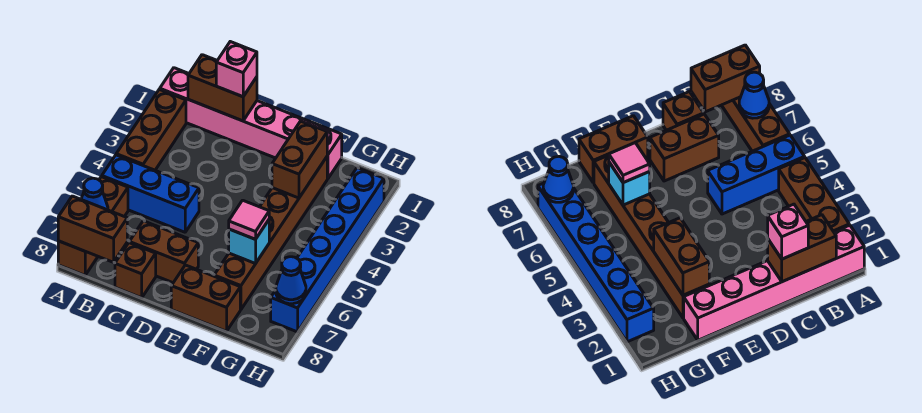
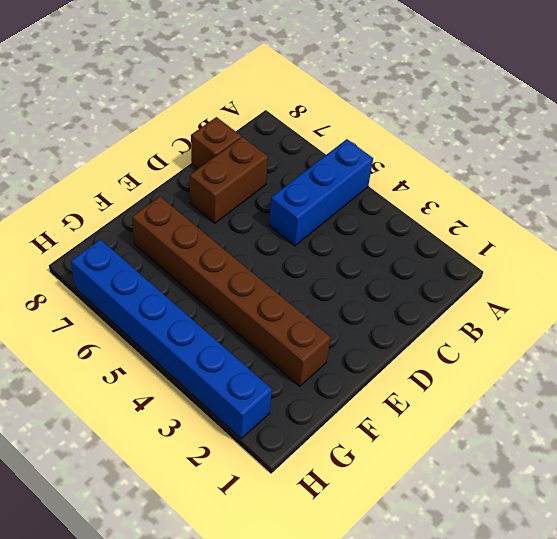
none -> pink brick A1:F1 level 1
none -> brown brick A2:A4 level 1
none -> brown brick A6:A8 level 1

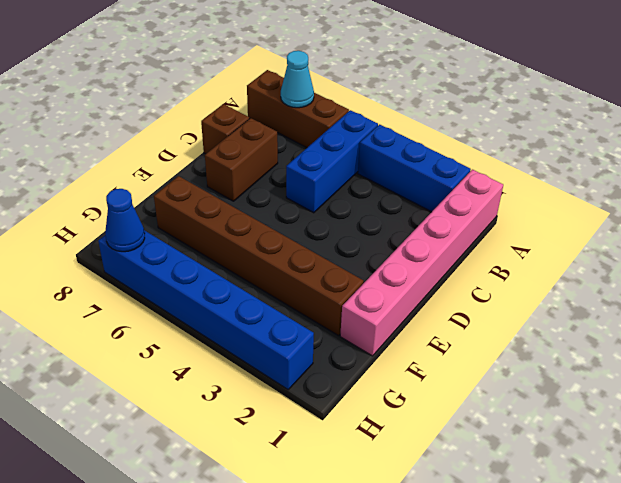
blue brick A2:A4 level 1 -> brown brick A2:A4 level 1
cyan cone A7 level 2 -> blue cone A7 level 2
none -> brown brick E8:F8 level 1
none -> brown brick A8:B8 level 2
none -> brown brick B1:C1 level 2

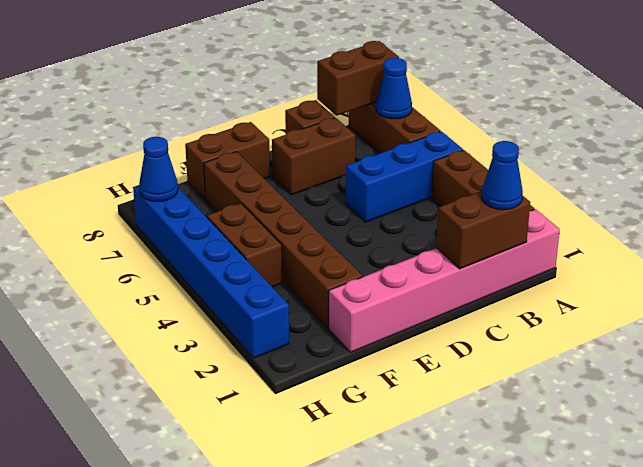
blue cone B1 level 3 -> none
brown brick G4:G5 level 1 -> brown brick F2:F3 level 2
none -> cyan brick F6 level 2
none -> pink brick C1 level 3
none -> pink tile F6 level 3

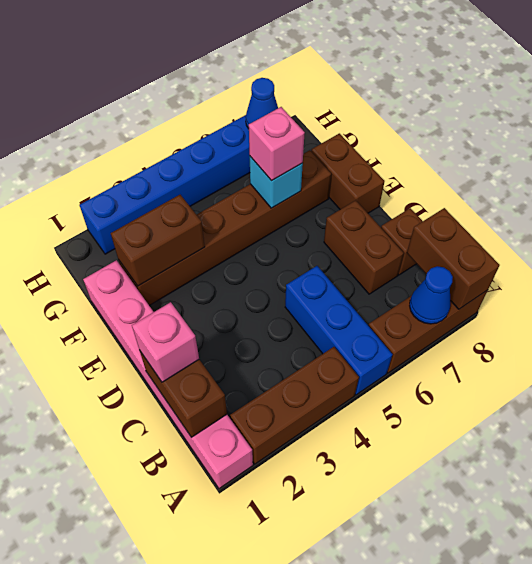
pink brick F6 level 3 -> pink tile F6 level 3

